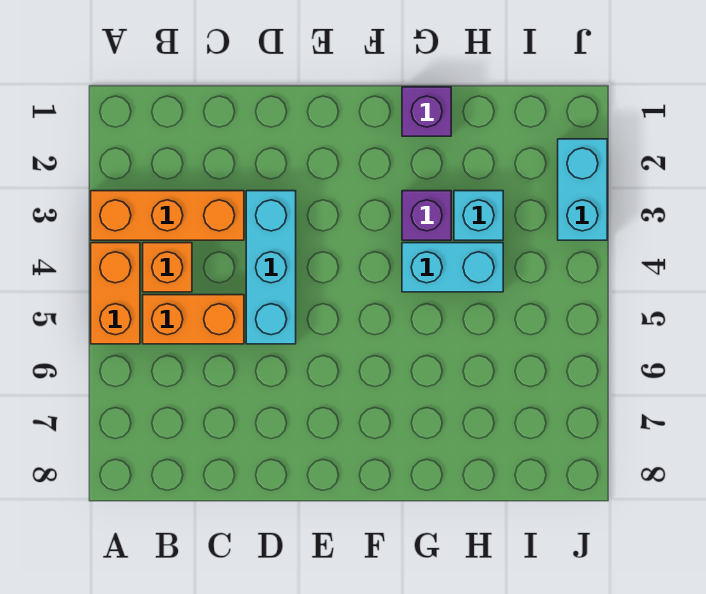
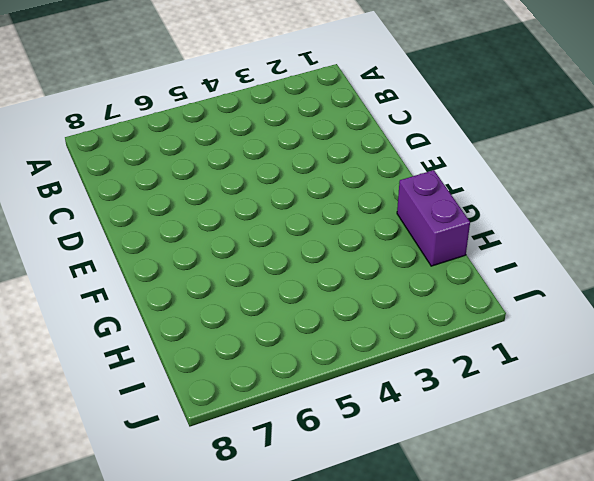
purple brick G1:H1 level 1 -> purple brick G1 level 1
none -> orange brick A3:C3 level 1
none -> orange brick A4:A5 level 1

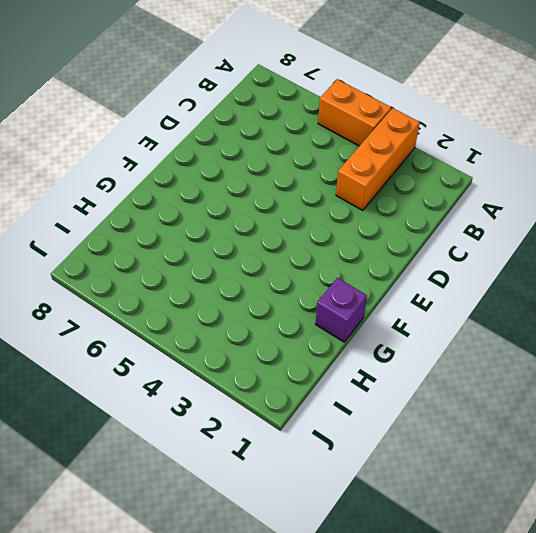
none -> orange brick B4 level 1
none -> orange brick B5:C5 level 1

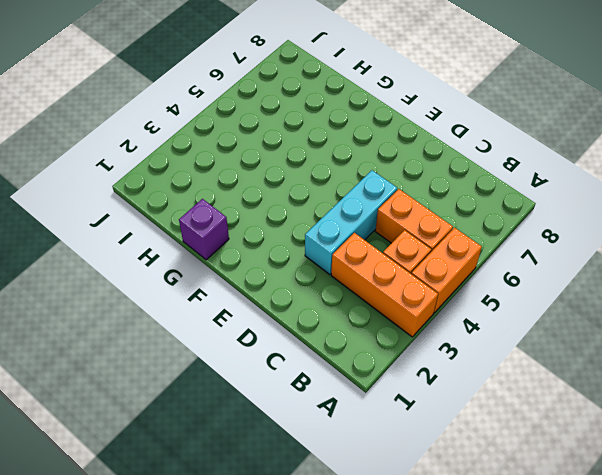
none -> purple brick G3 level 1
none -> cyan brick G4:H4 level 1

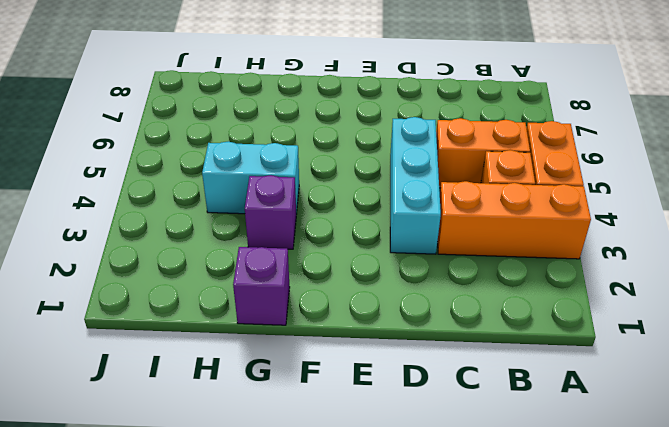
none -> cyan brick H3 level 1
none -> cyan brick J2:J3 level 1

